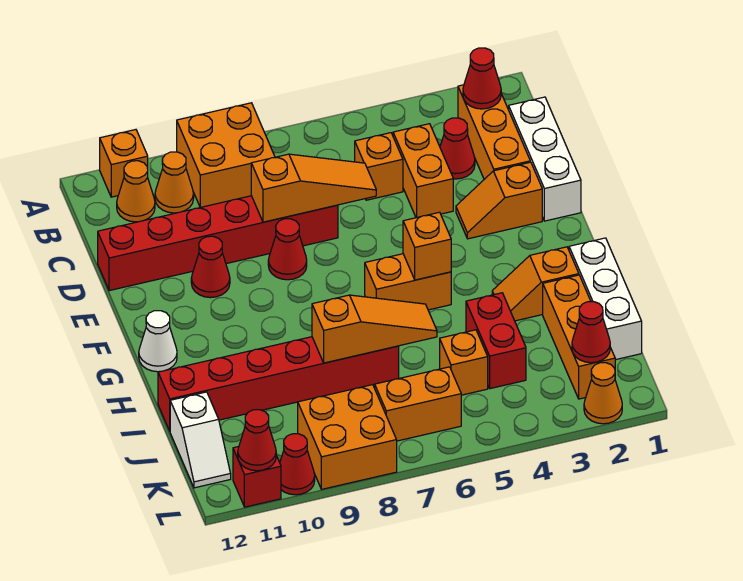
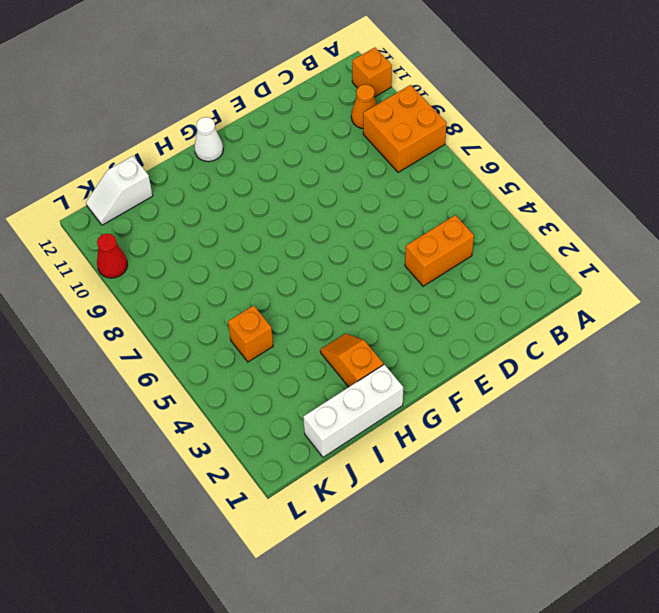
none -> orange brick B2:D2 level 1
none -> orange cone B11 level 1
none -> white brick C1:E1 level 1
none -> red cone C3 level 1

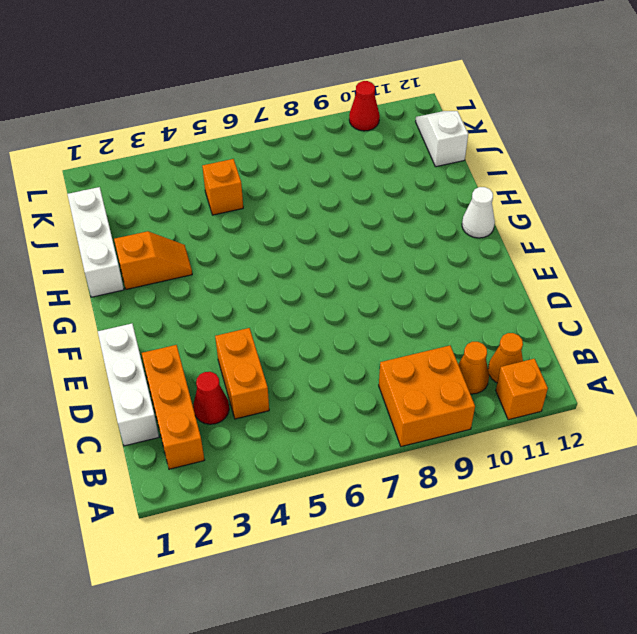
none -> orange brick C5 level 1
none -> red brick D7:D12 level 1
none -> orange slope E2:E3 level 1 top 2
none -> red cone E8 level 1

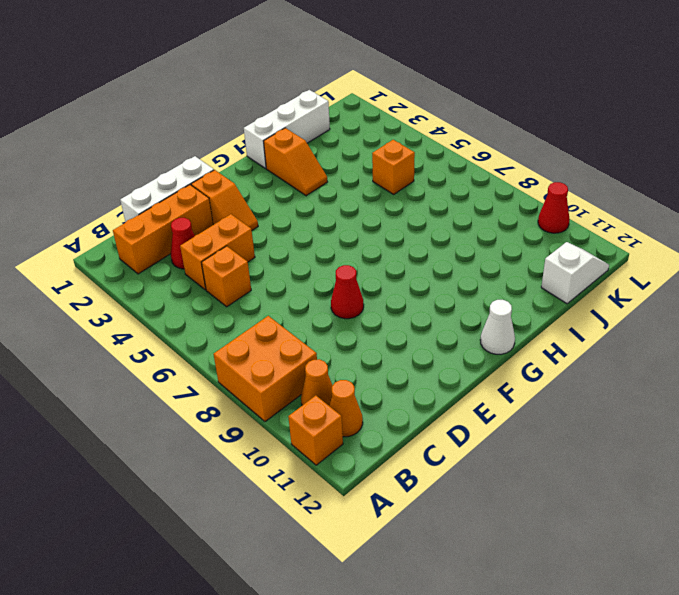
none -> red brick D7:D12 level 1
none -> red cone E10 level 1
none -> orange brick G5:G6 level 1
none -> orange brick I2:K2 level 1

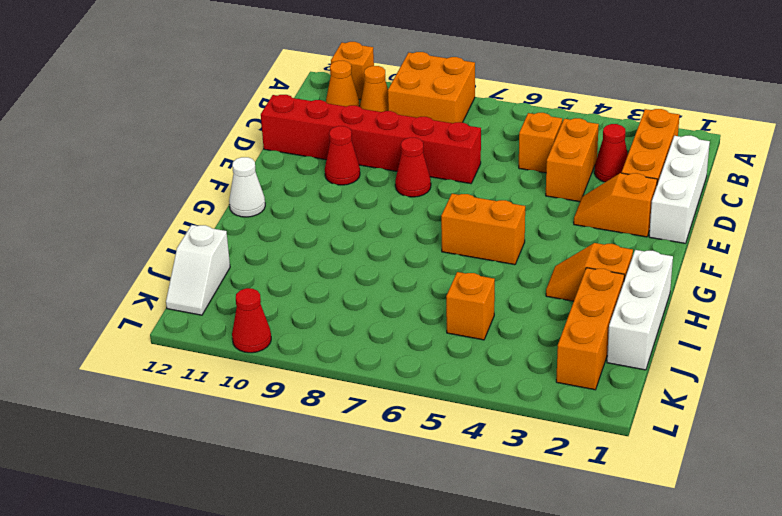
none -> red brick I4:J4 level 1
none -> red brick I7:I12 level 1
none -> orange brick K6:K7 level 1
none -> orange brick K8:L9 level 1

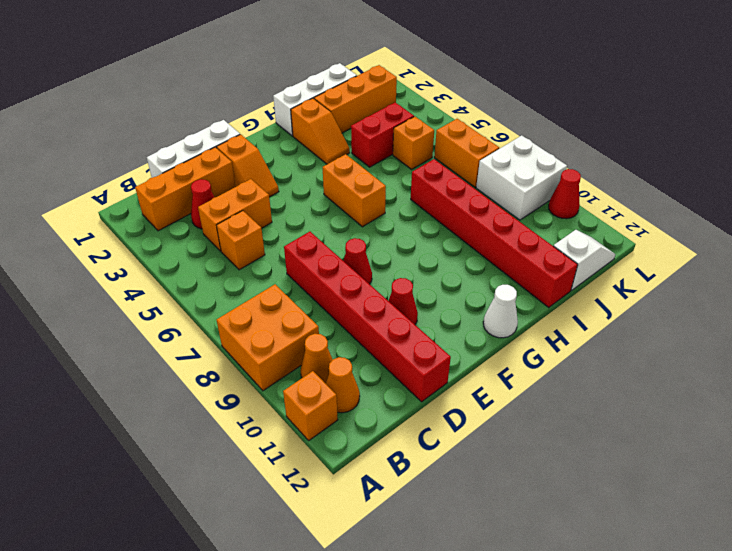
white brick K8:L9 level 1 -> orange brick K8:L9 level 1
none -> orange cone L2 level 1
none -> red brick L11 level 1
none -> red cone B2 level 2
none -> orange slope D6:D8 level 2 top 8

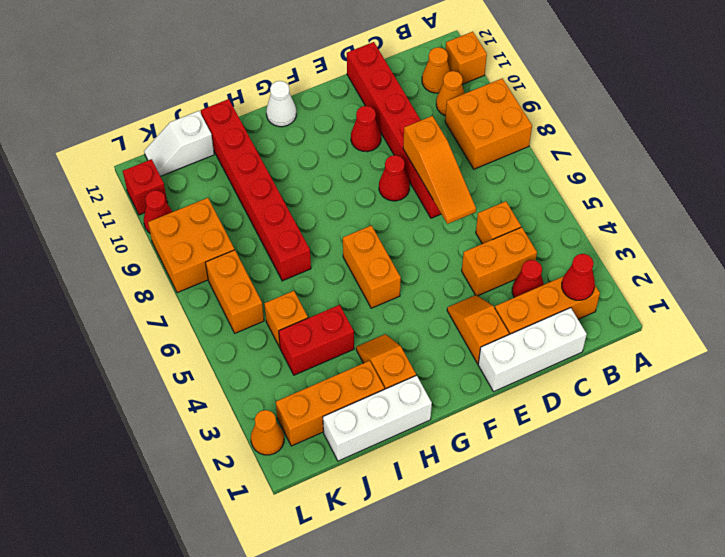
none -> orange brick G5 level 2
none -> orange slope I6:I8 level 2 top 8
none -> red cone K2 level 2
none -> red cone L11 level 2

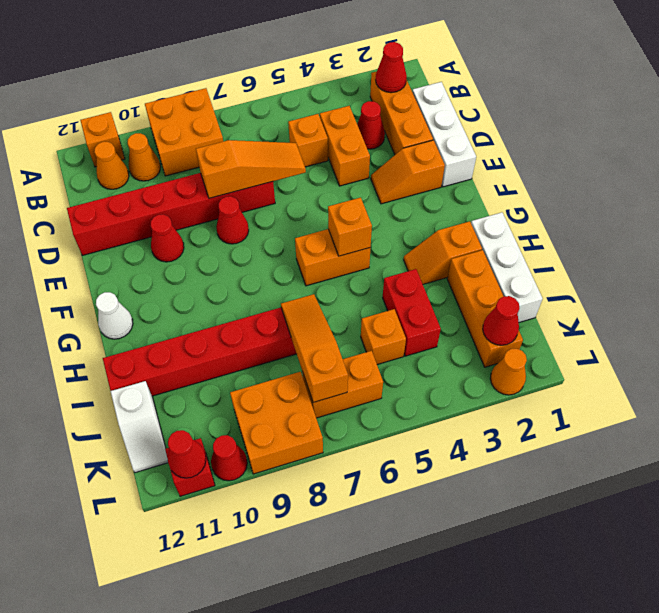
orange slope I7:K7 level 2 top K -> orange slope I6:I8 level 2 top 8

